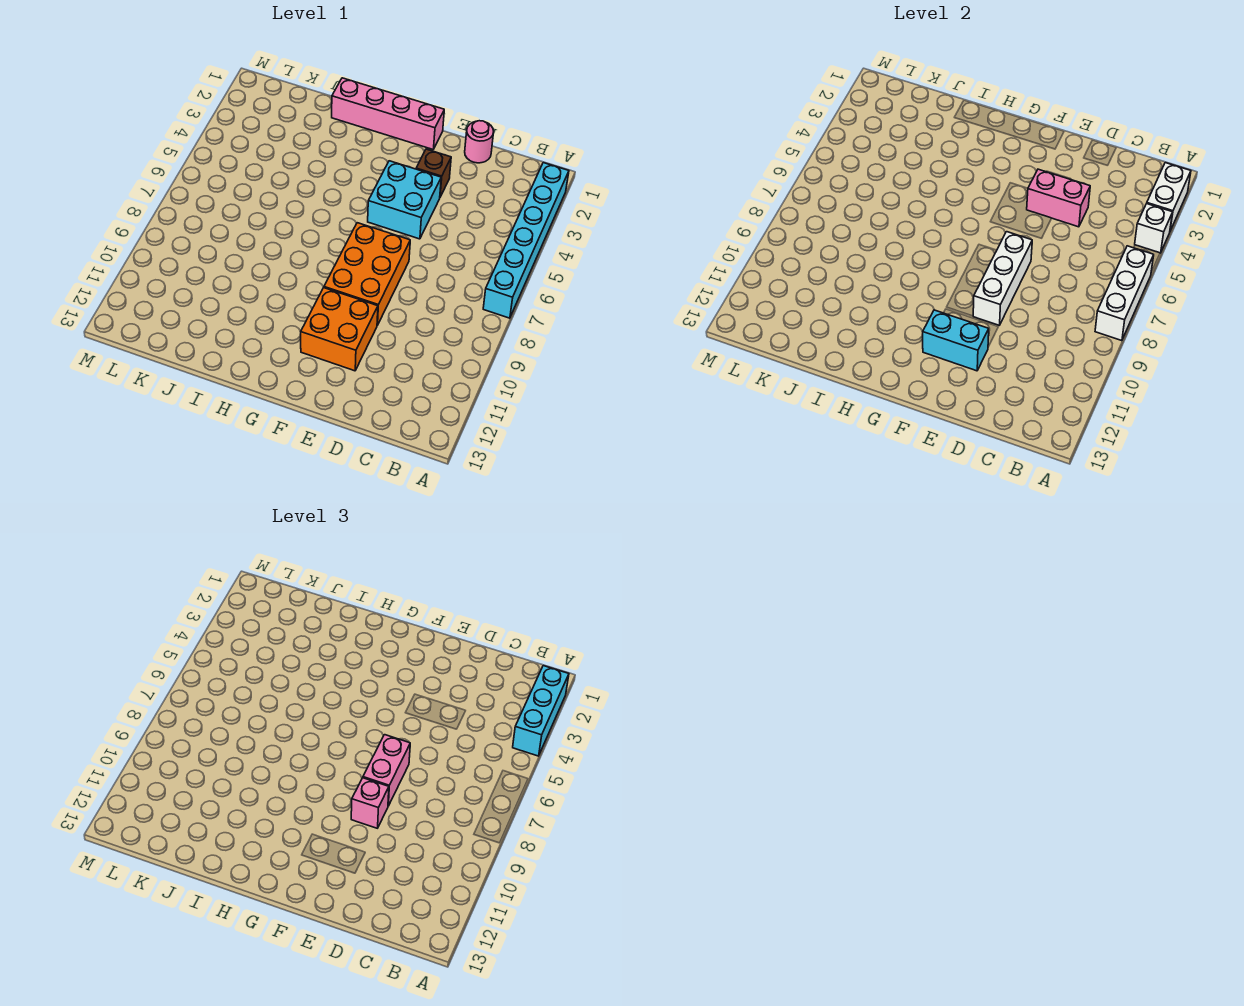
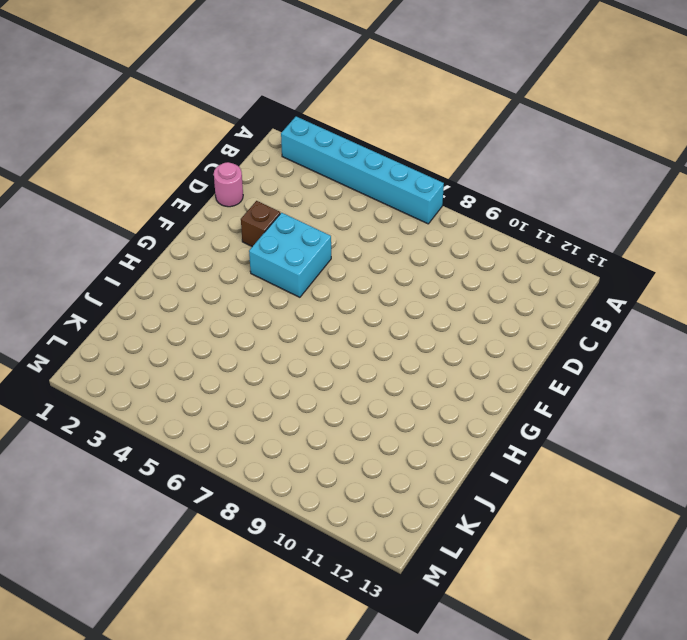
none -> orange brick E7:F9 level 1
none -> orange brick E10:F11 level 1
none -> pink brick F1:I1 level 1

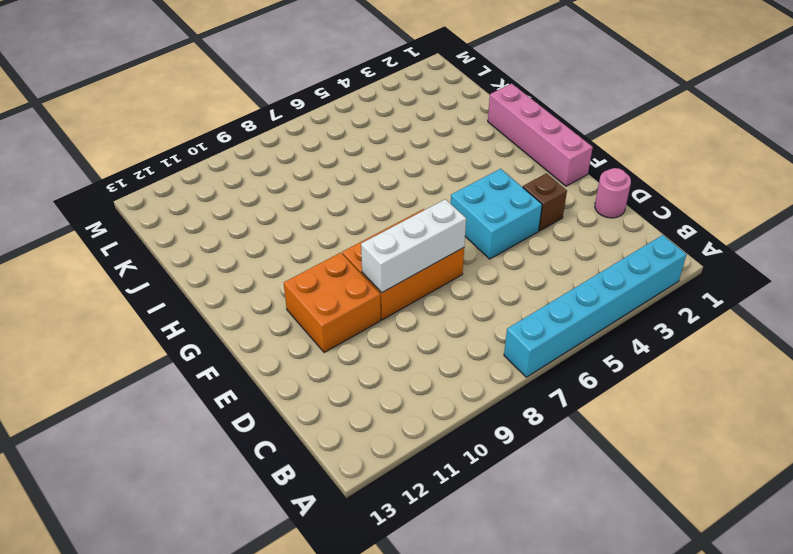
none -> white brick A2:A3 level 2
none -> white brick A4 level 2
none -> white brick A6:A8 level 2

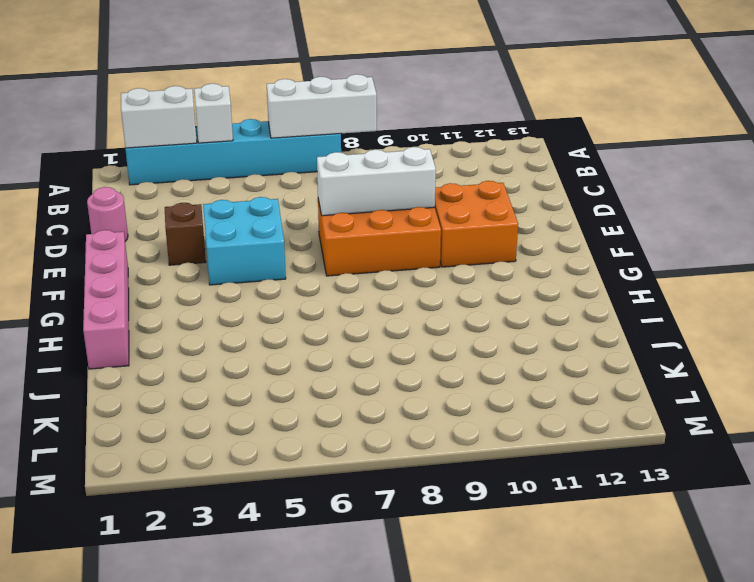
none -> pink brick D4:E4 level 2
none -> cyan brick E11:F11 level 2
none -> cyan brick A2:A4 level 3

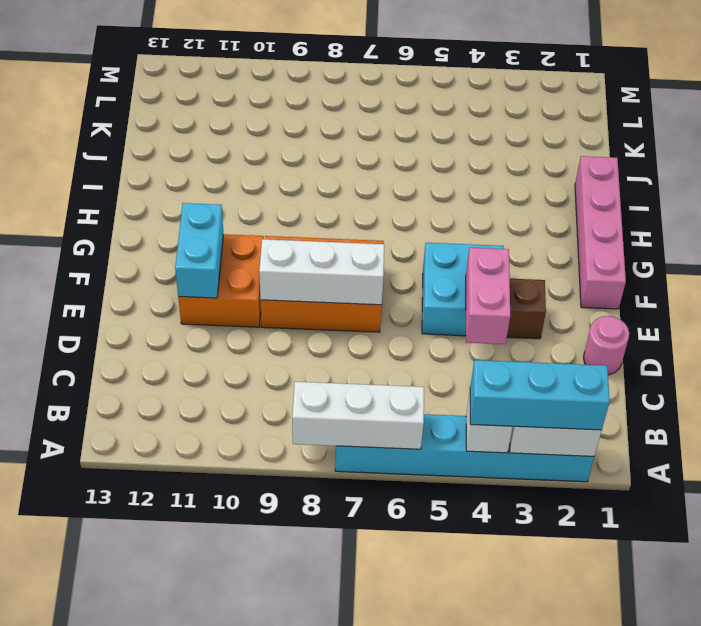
none -> pink brick E7:E8 level 3
none -> pink brick E9 level 3

